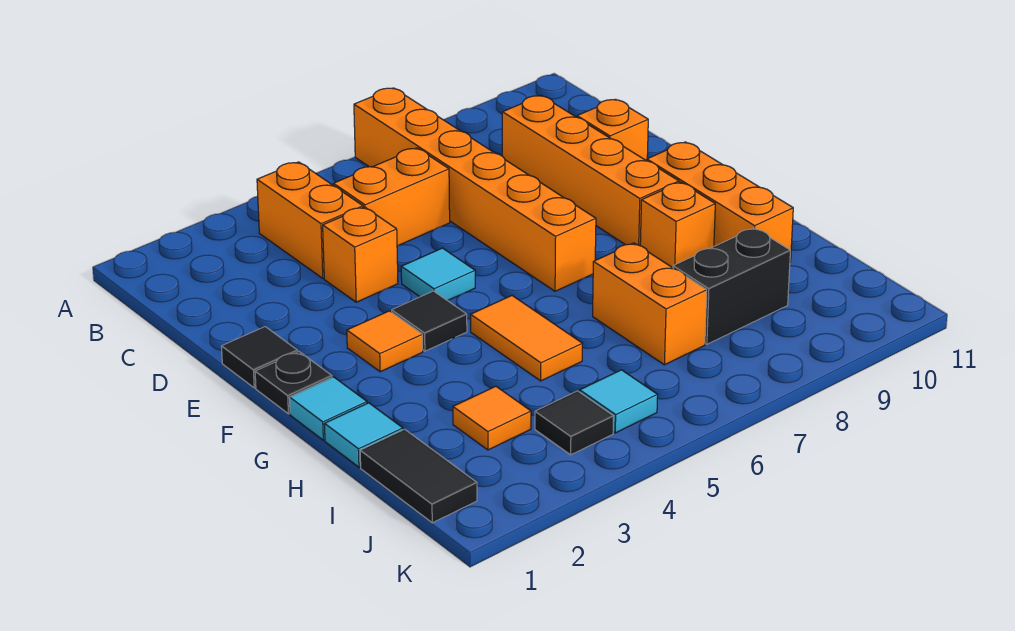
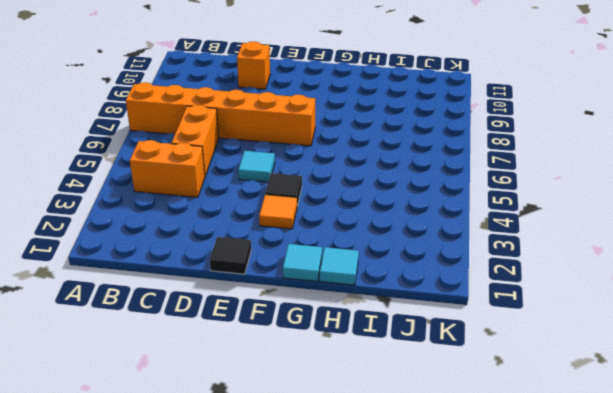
none -> orange brick C9:F9 level 1
none -> orange brick D4 level 1
none -> black plate F1 level 1

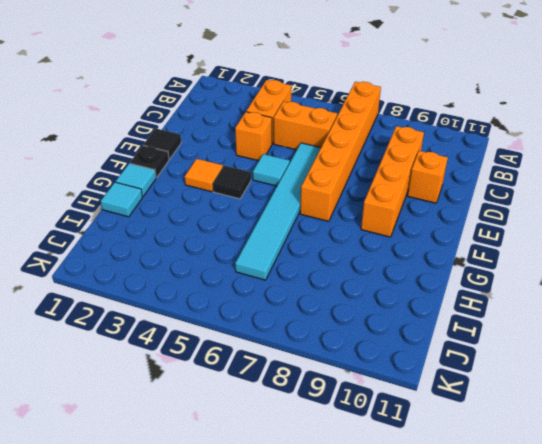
cyan tile D6:I6 level 1 -> none
none -> orange brick F10:H10 level 1
none -> orange tile G5:H5 level 1
none -> orange brick G9 level 1

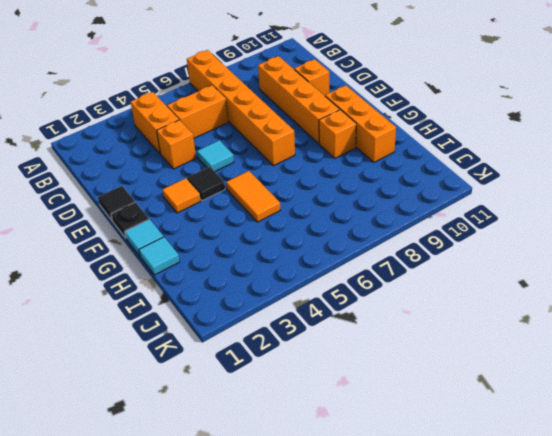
none -> orange brick H7:I7 level 1
none -> black tile I1:J1 level 1
none -> orange tile I3 level 1

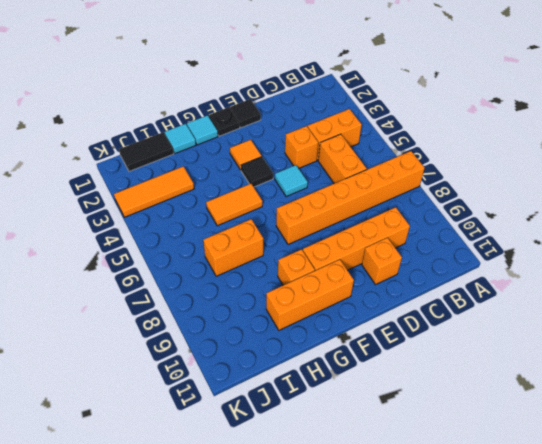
orange tile I3:K3 level 1 -> orange tile I3 level 1
none -> black brick I8:I9 level 1
none -> black tile J4 level 1
none -> cyan tile J5 level 1

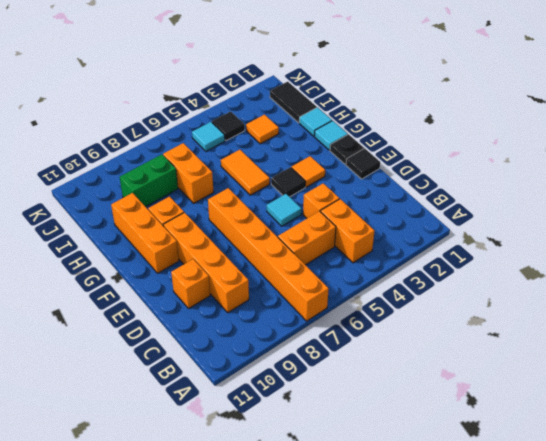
green brick I8:I9 level 1 -> black brick I8:I9 level 1

